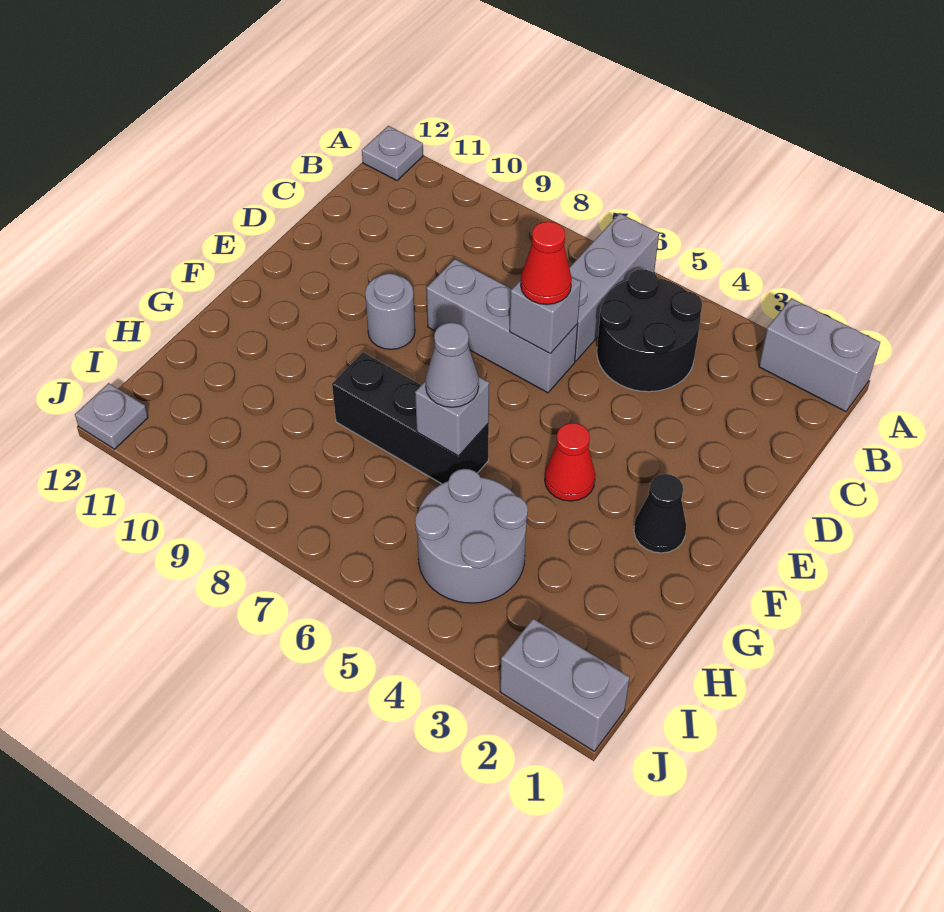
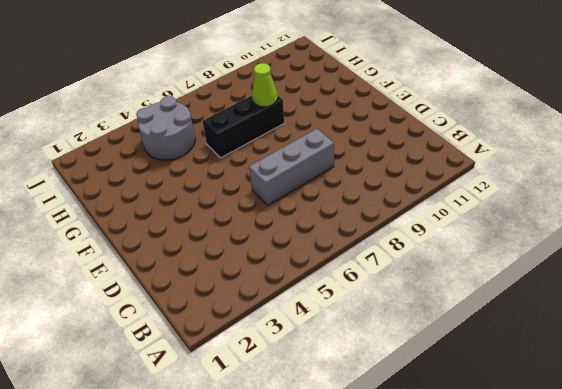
lime cone G8 level 2 -> none
none -> grey brick A1:A2 level 1
none -> grey brick A6:C6 level 1
none -> grey plate A12 level 1

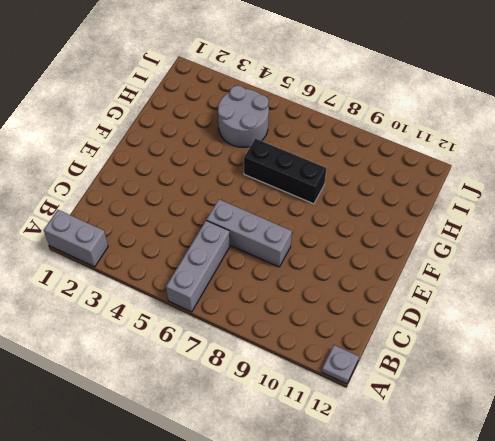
none -> black round brick B4:C5 level 1
none -> grey round brick E9 level 1
none -> black cone F2 level 1

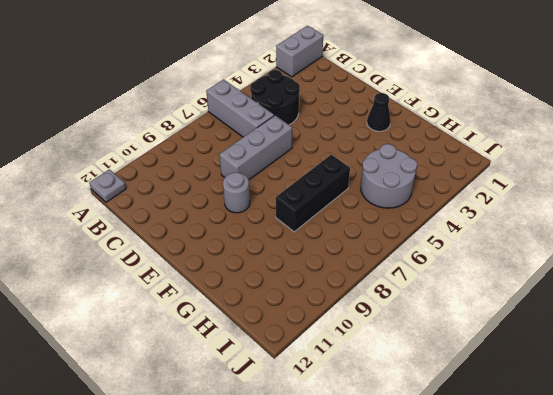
none -> red cone F4 level 1
none -> grey brick J1:J2 level 1
none -> grey plate J12 level 1

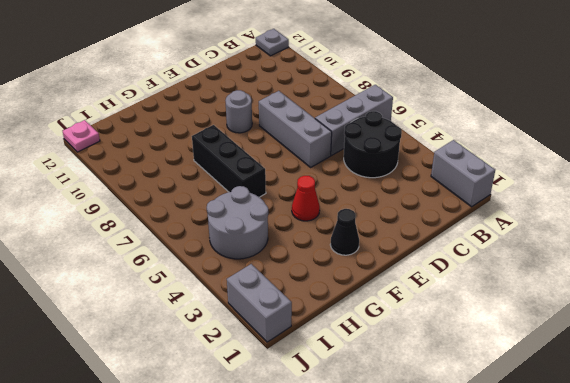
pink plate J12 level 1 -> grey plate J12 level 1
none -> grey brick D6 level 2
none -> grey brick G6 level 2
none -> red cone D6 level 3

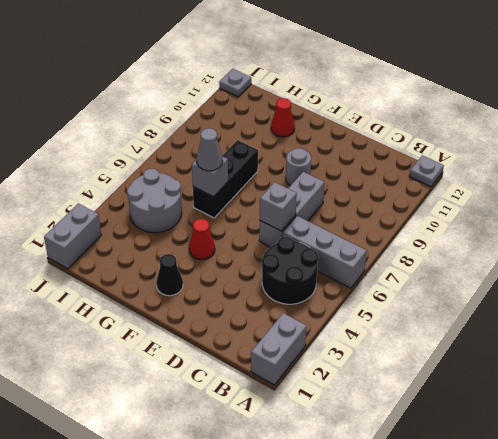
red cone G11 level 1 -> red cone D6 level 3

